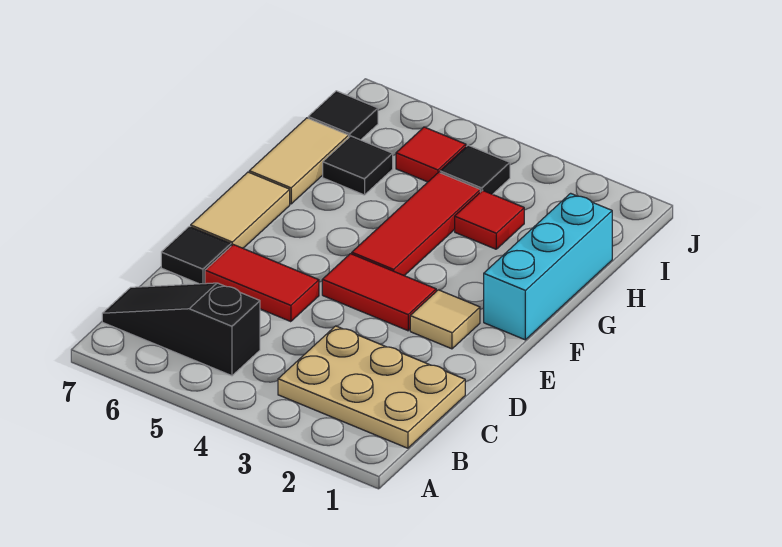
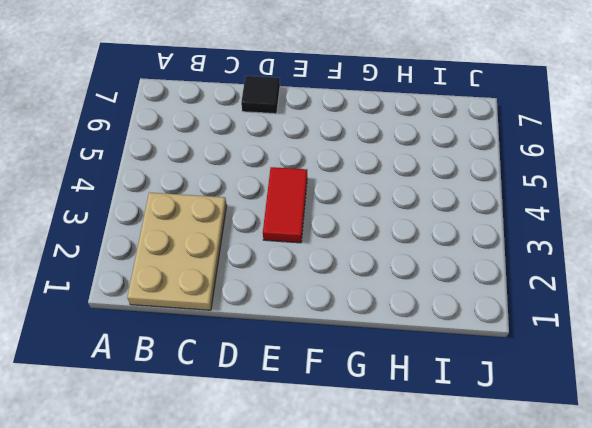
none -> black slope B5:B7 level 1 top 5
none -> red tile D5:D6 level 1
none -> tan tile E2 level 1

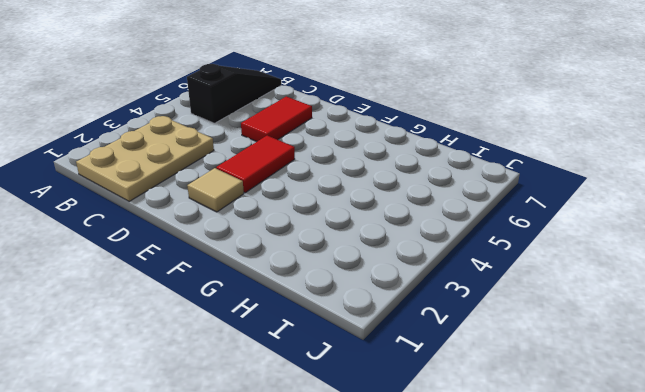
none -> black tile D7 level 1
none -> tan tile E7:F7 level 1
none -> cyan brick F1:H1 level 1

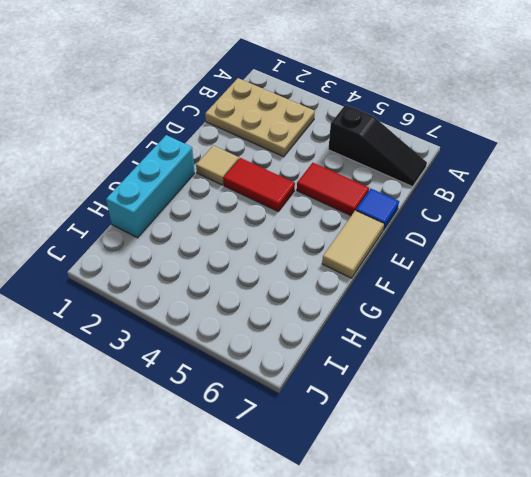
blue tile D7 level 1 -> black tile D7 level 1
none -> red tile F4:H4 level 1
none -> tan tile G7:H7 level 1
none -> red tile H3 level 1

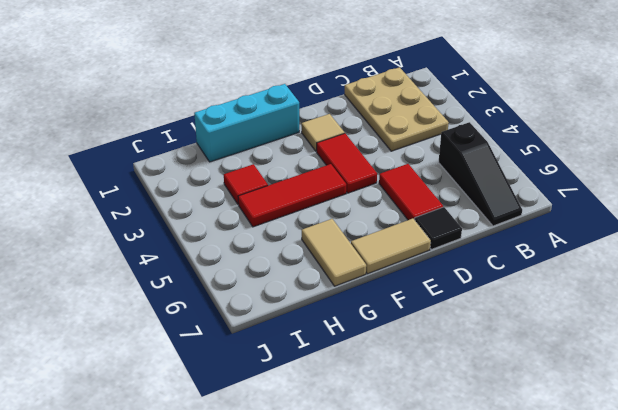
tan tile G6:G7 level 1 -> tan tile G7:H7 level 1
none -> black tile H6 level 1
none -> black tile I4 level 1
none -> red tile I5 level 1

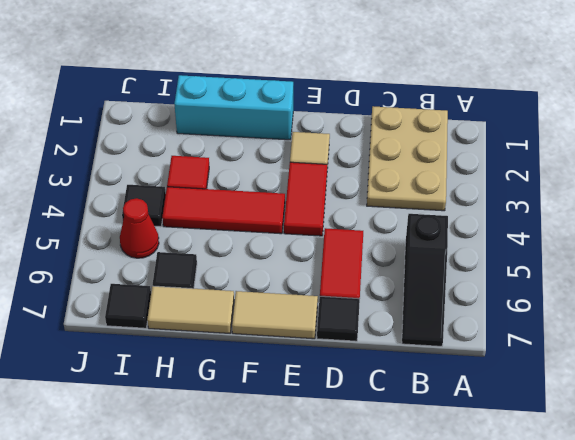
red cone I5 level 1 -> red tile I5 level 1

